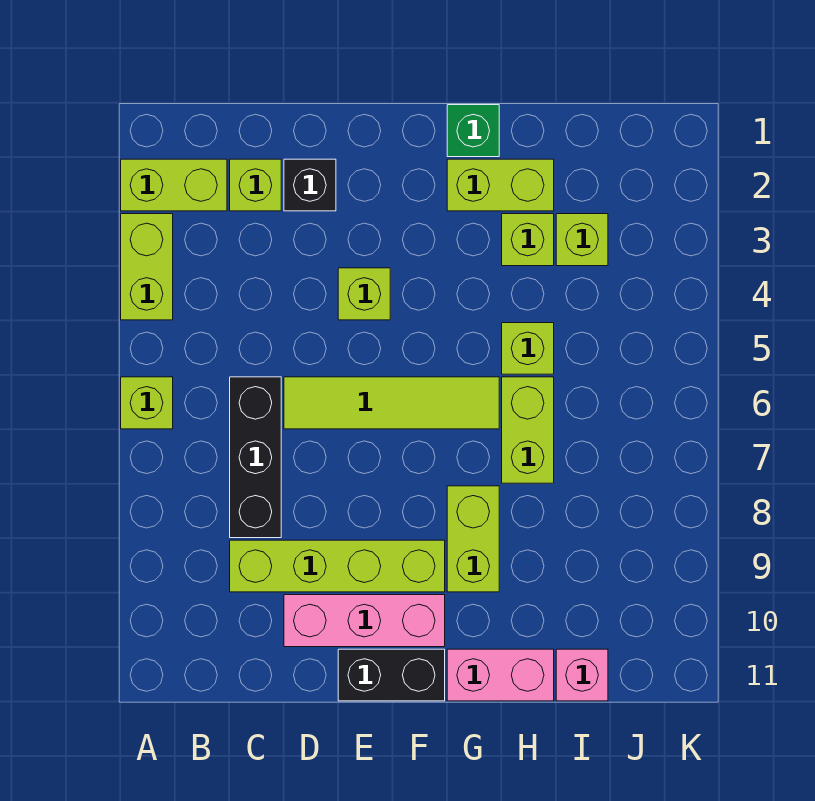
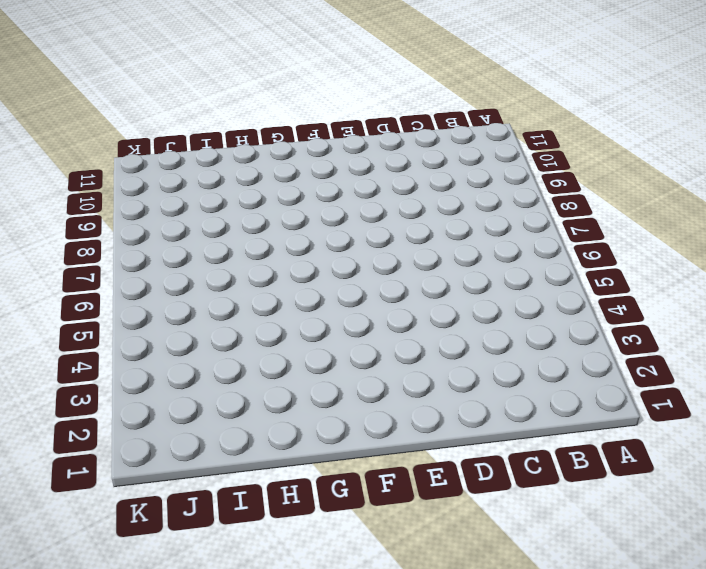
none -> lime brick A2:B2 level 1
none -> lime brick A3:A4 level 1
none -> lime brick A6 level 1

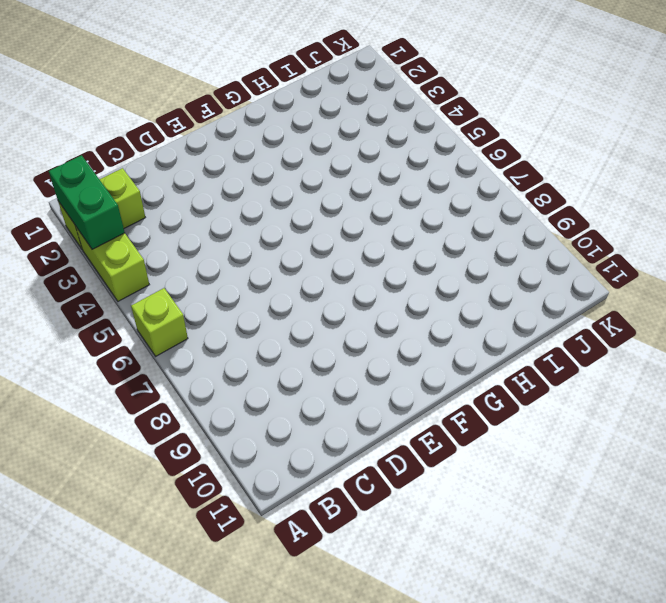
green brick A2:A3 level 2 -> none
none -> lime brick C2 level 1
none -> black brick C6:C8 level 1
none -> lime brick C9:F9 level 1

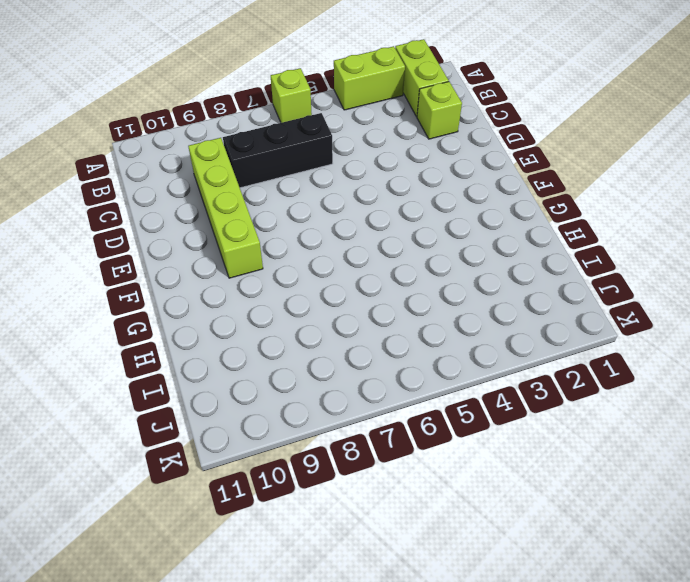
none -> black brick D2 level 1
none -> lime tile D6:G6 level 1
none -> pink brick D10:F10 level 1

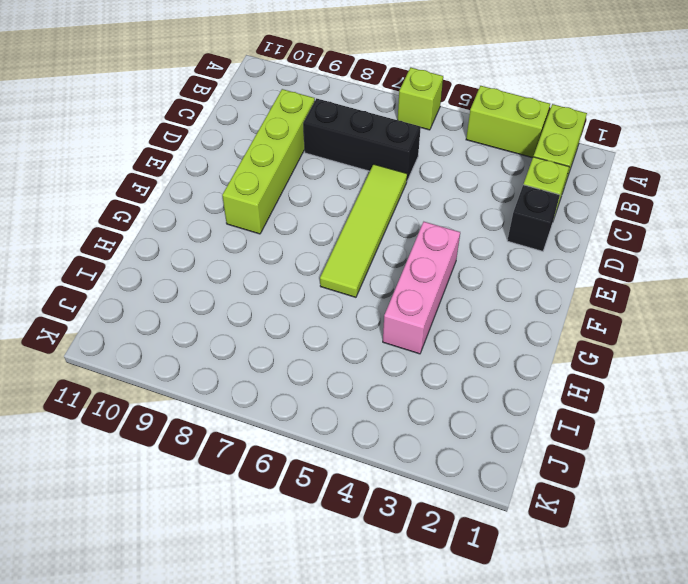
pink brick F4:H4 level 1 -> pink brick D10:F10 level 1
none -> lime brick E4 level 1
none -> black brick E11:F11 level 1
none -> green brick G1 level 1

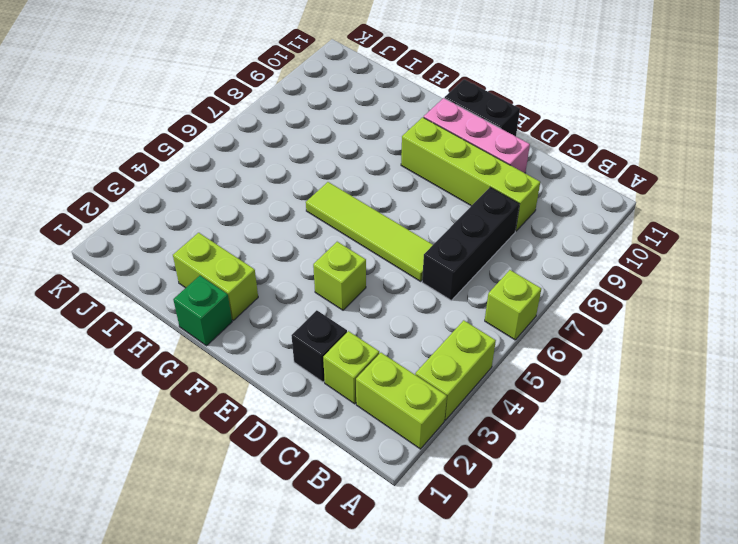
none -> lime brick G8:G9 level 1
none -> pink brick G11:H11 level 1
none -> lime brick H3 level 1

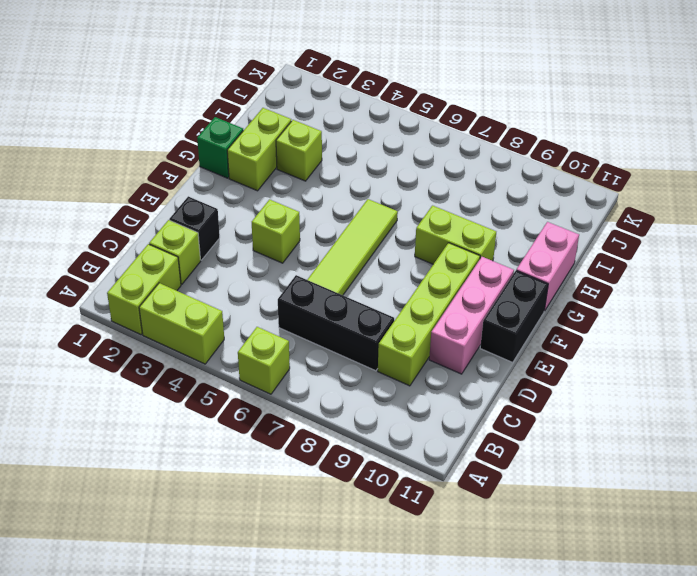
none -> lime brick H5 level 1
none -> lime brick H6:H7 level 1
none -> lime brick I3 level 1

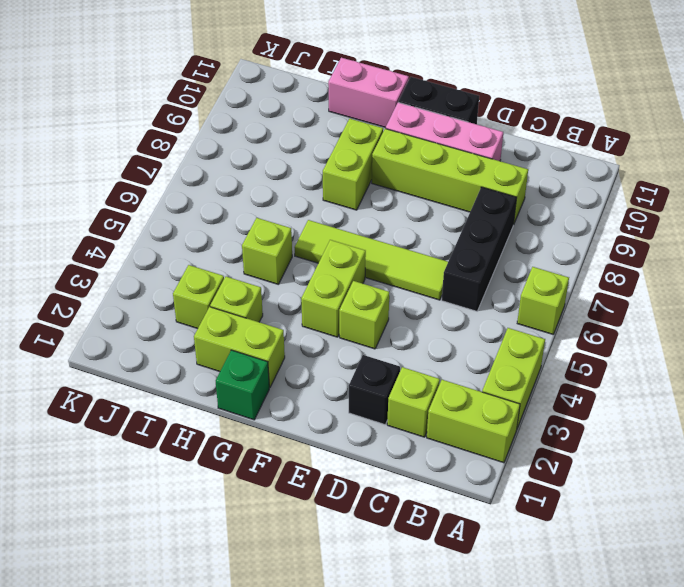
lime brick F4:F5 level 1 -> lime brick H6:H7 level 1
none -> pink brick I11 level 1

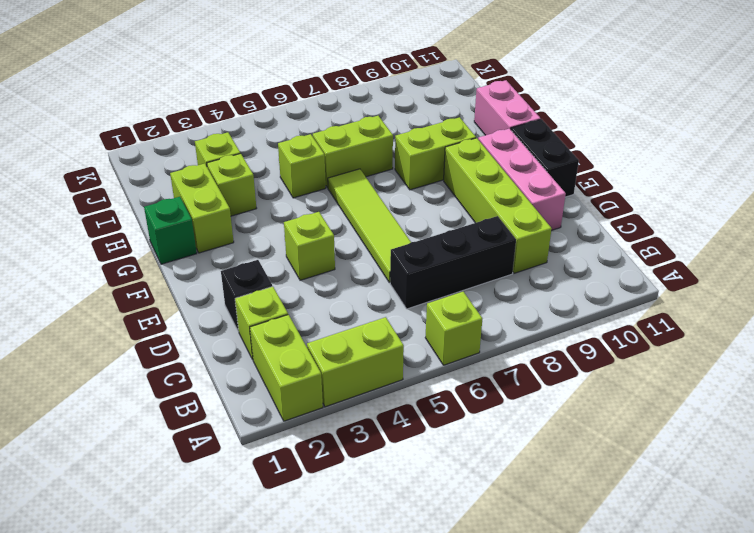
none -> pink brick I11 level 1

